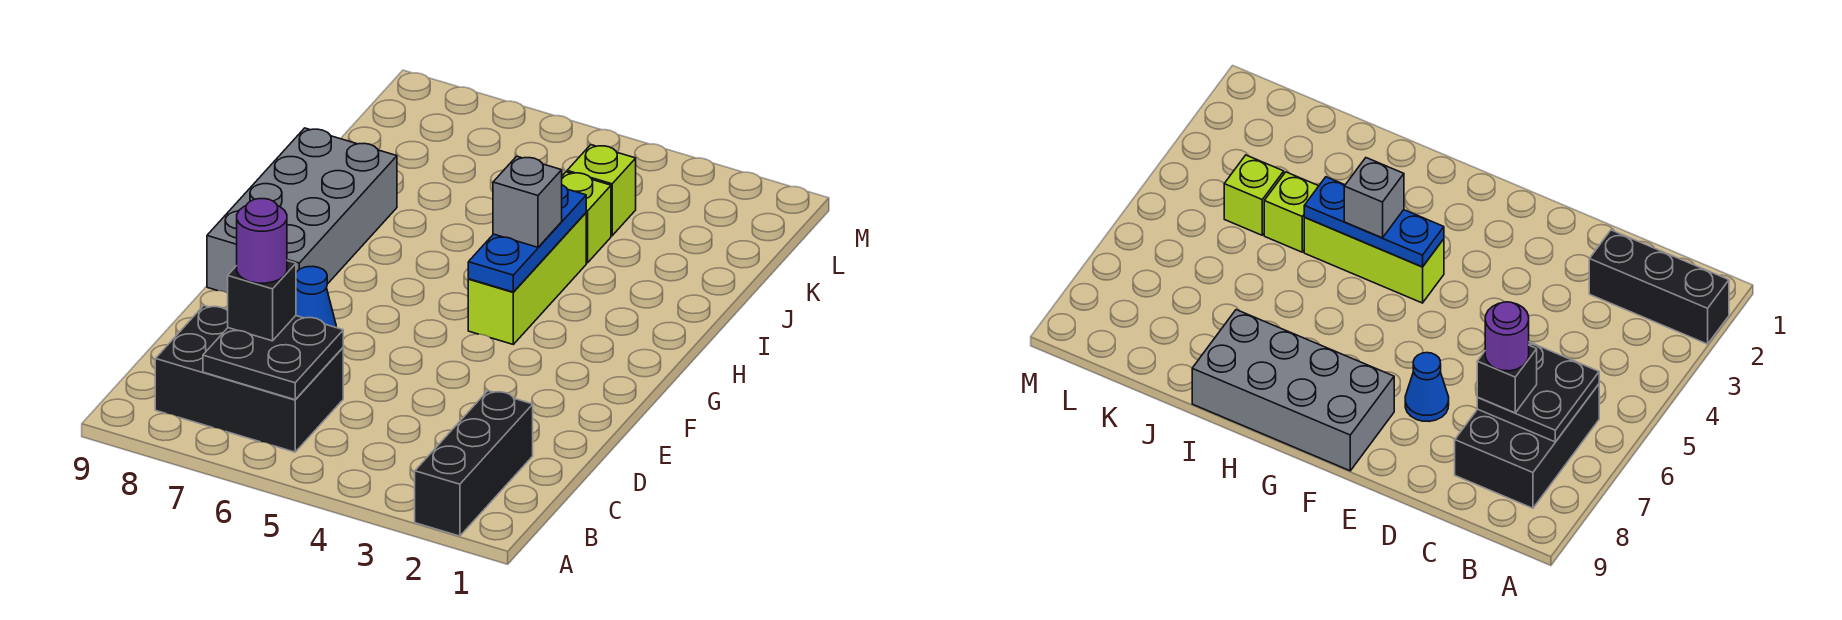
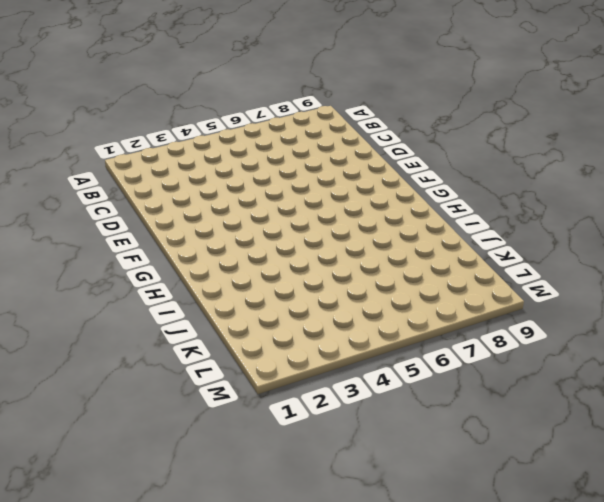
none -> black brick A2:C2 level 1
none -> black brick B6:C8 level 1
none -> blue cone E7 level 1

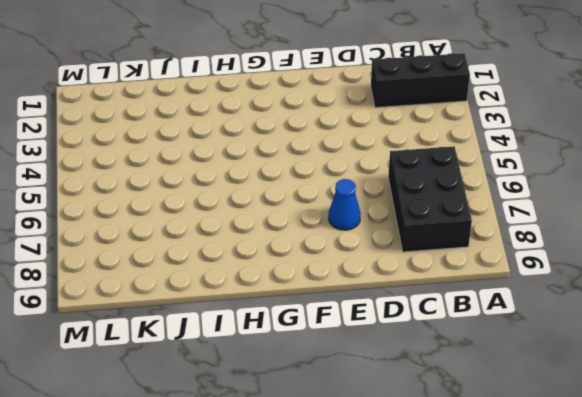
none -> grey brick F8:I9 level 1
none -> lime brick G4:I4 level 1
none -> lime brick J4 level 1

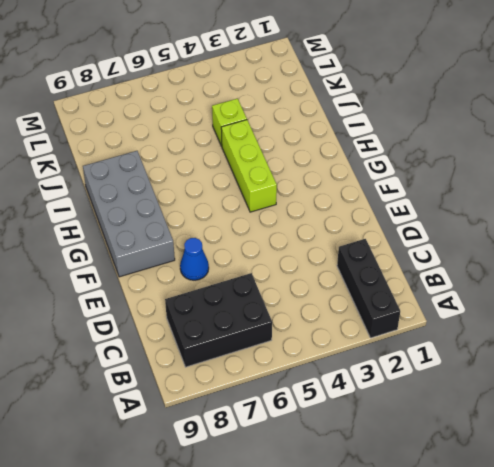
none -> lime brick K4 level 1
none -> black plate B6:C7 level 2
none -> blue plate G4:I4 level 2

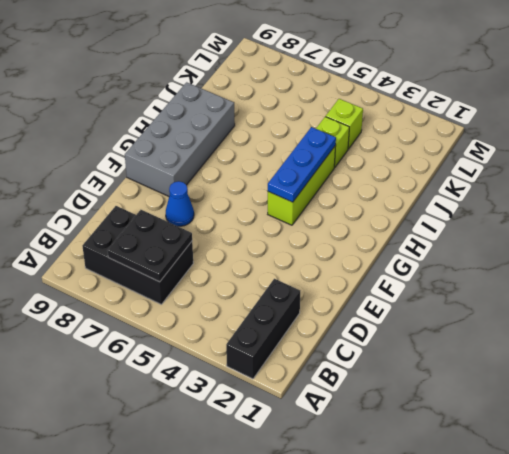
none -> black brick C7 level 3
none -> grey brick H4 level 3
none -> purple round brick C7 level 4

